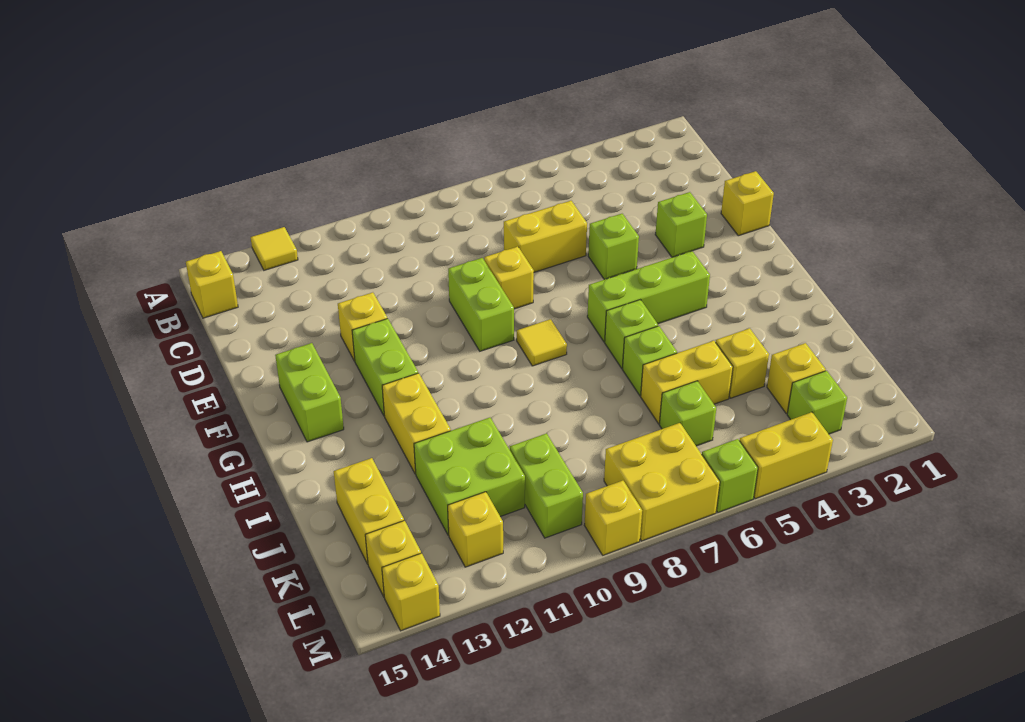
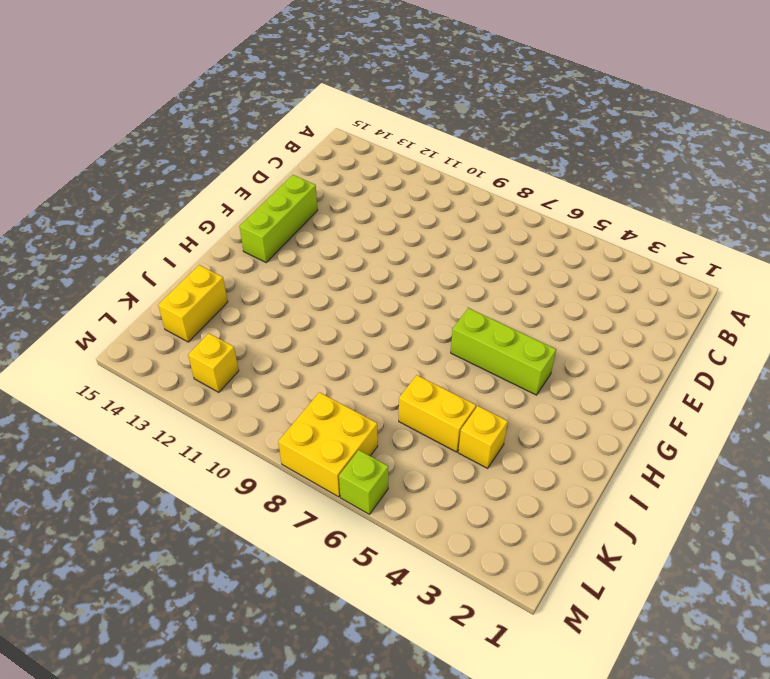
lime brick E14:G14 level 1 -> lime brick F14:G14 level 1
none -> yellow tile A13 level 1
none -> yellow brick B15 level 1
none -> yellow brick D6:D7 level 1
none -> yellow brick E1 level 1

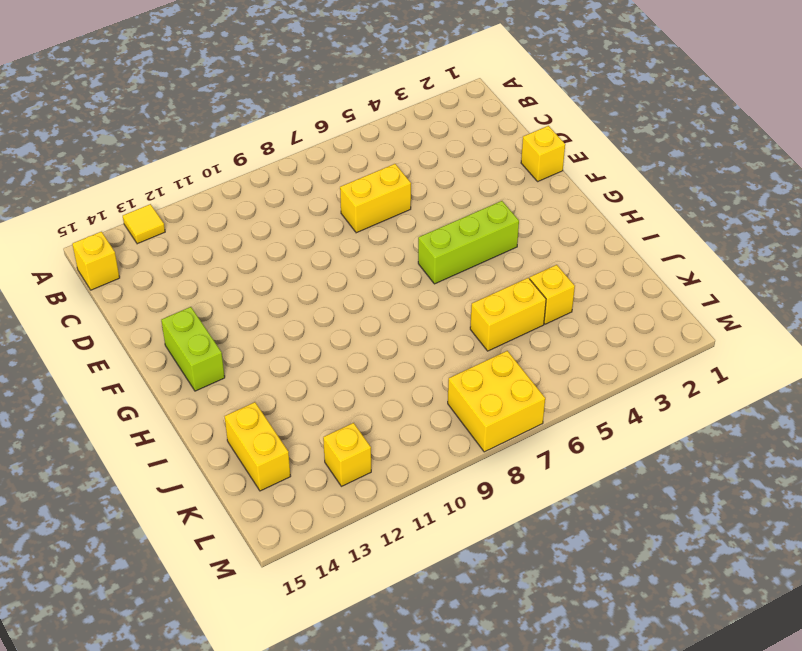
none -> lime brick E3 level 1
none -> lime brick E5 level 1
none -> yellow brick E8 level 1
none -> lime brick E9:F9 level 1

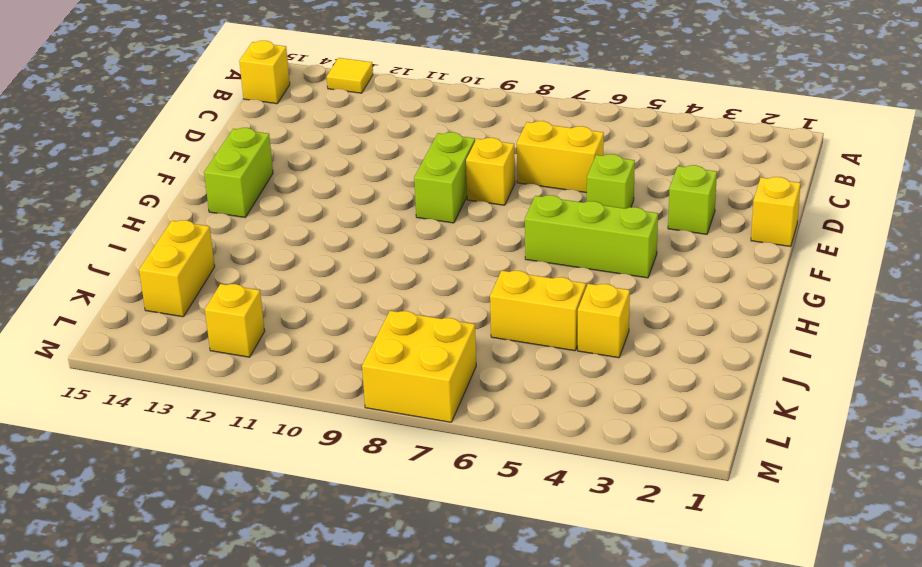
none -> yellow brick E12 level 1
none -> lime brick F12:G12 level 1
none -> yellow tile G8 level 1
none -> lime brick H6 level 1

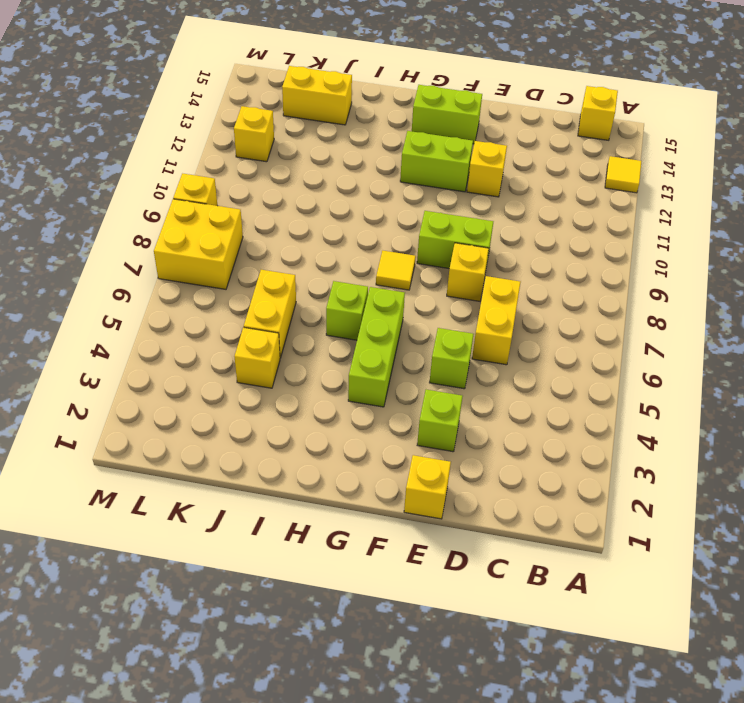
none -> yellow brick H12:I12 level 1
none -> lime brick I6 level 1
none -> lime brick J11:K12 level 1
none -> yellow brick K3 level 1

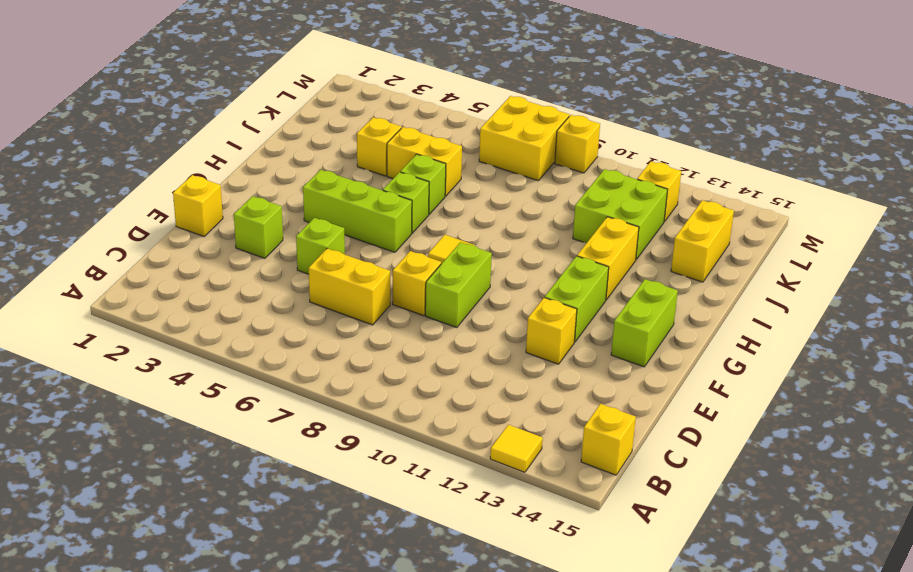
none -> yellow brick K3 level 1
none -> lime brick K6 level 1
none -> lime brick K10:L10 level 1
none -> lime brick L3 level 1

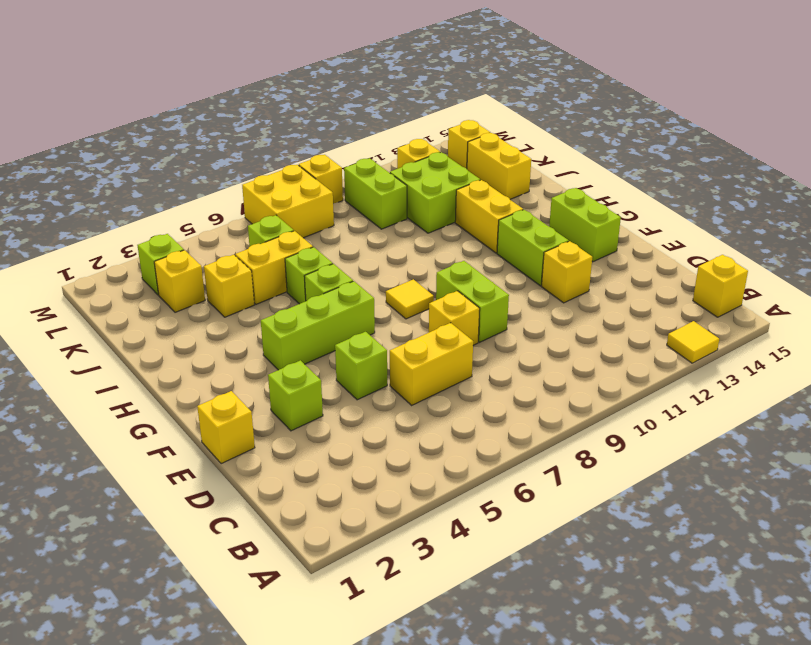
none -> yellow brick M4:M5 level 1
none -> lime brick M6 level 1
none -> yellow brick M14 level 1

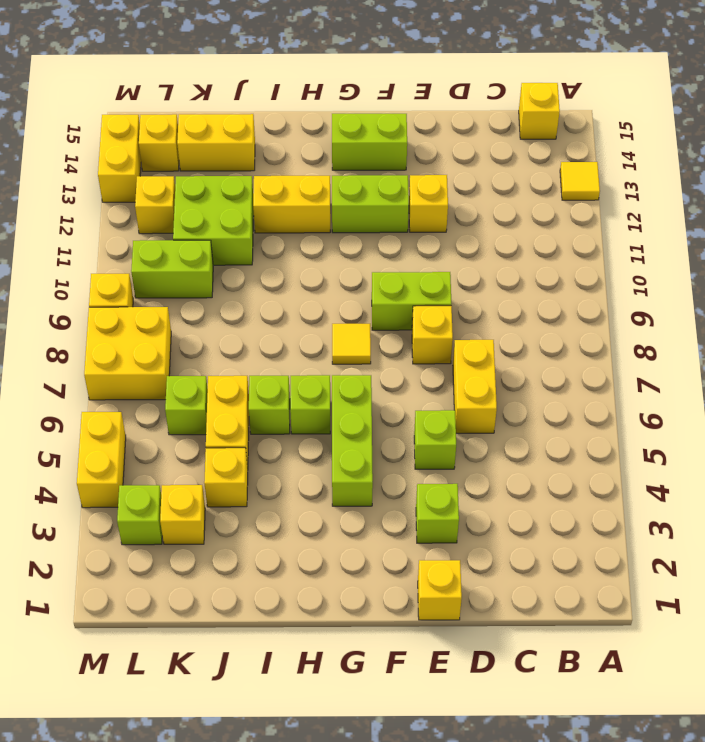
yellow brick M13:M14 level 1 -> yellow brick M14 level 1
none -> lime brick M6 level 1

